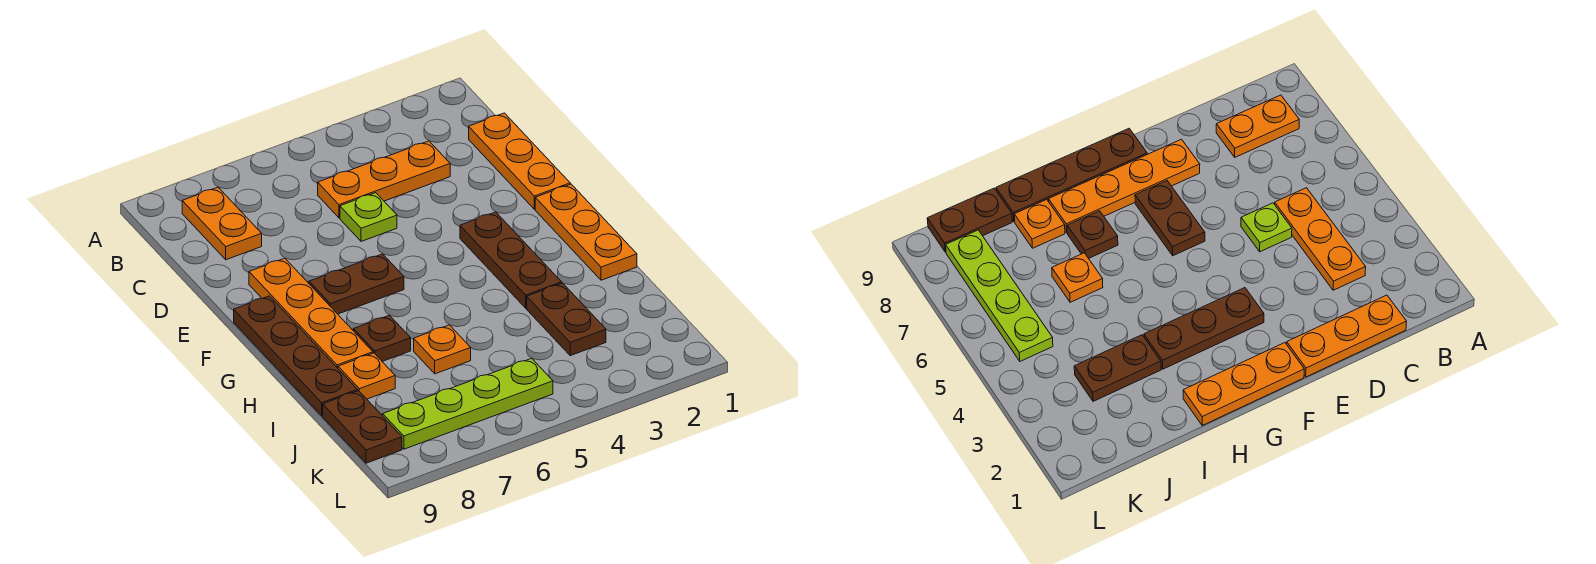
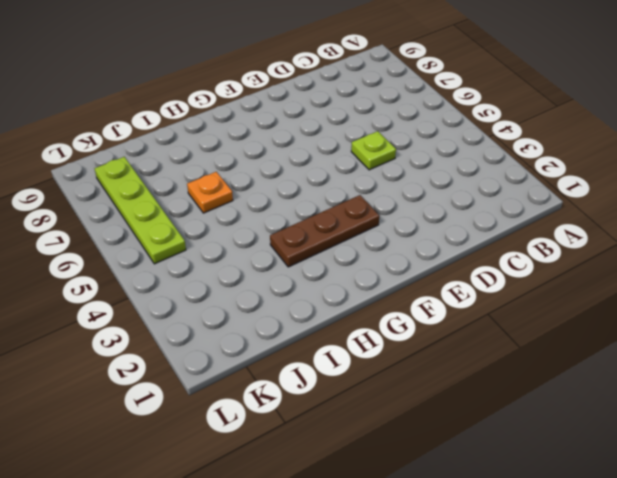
none -> orange plate B8:C8 level 1
none -> orange plate C1:E1 level 1
none -> orange plate C3:C5 level 1

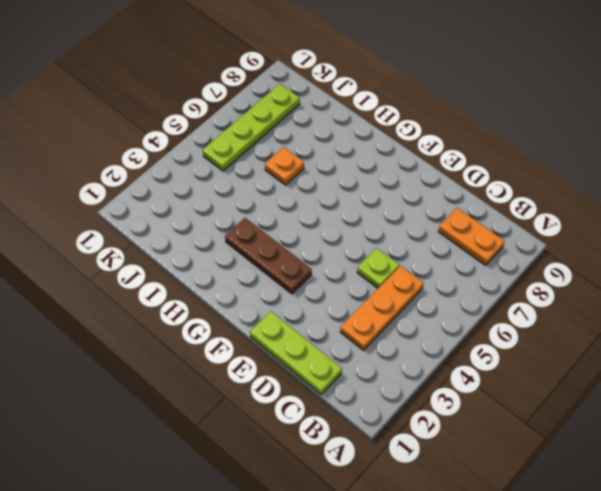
lime plate C1:E1 level 1 -> orange plate C1:E1 level 1
none -> orange plate E8:H8 level 1
none -> orange plate F1:H1 level 1
none -> brown plate F6:F7 level 1

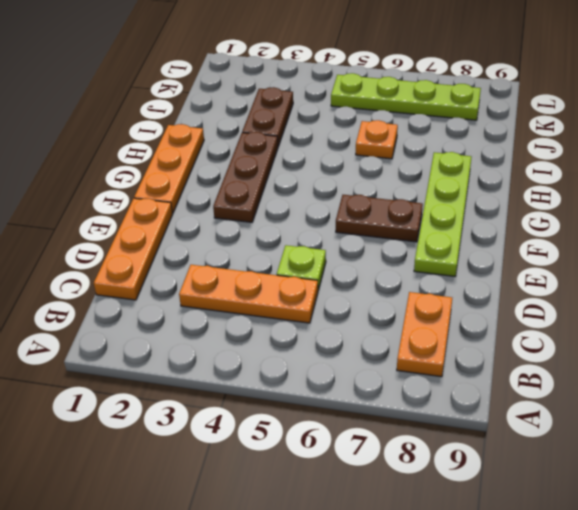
lime plate E8:H8 level 1 -> orange plate E8:H8 level 1
none -> brown plate F9:I9 level 1
none -> brown plate H7 level 1
none -> orange plate I8 level 1

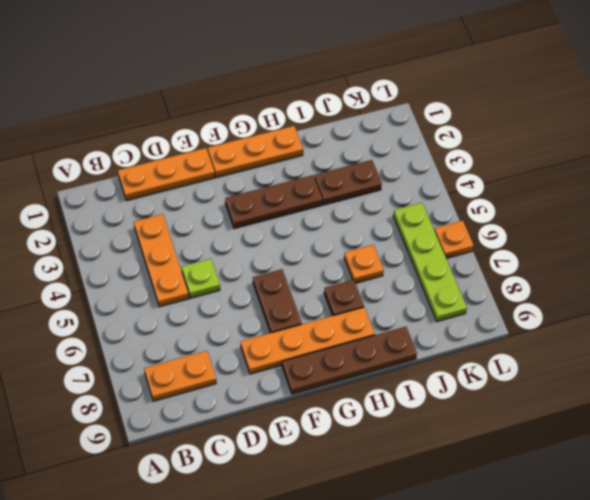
orange plate L6 level 1 -> orange plate I8 level 1
none -> brown plate J9:K9 level 1

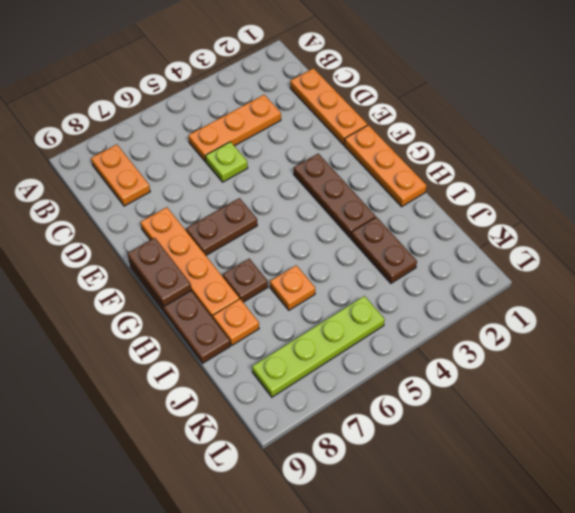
brown plate F9:G9 level 2 -> brown plate J9:K9 level 1

